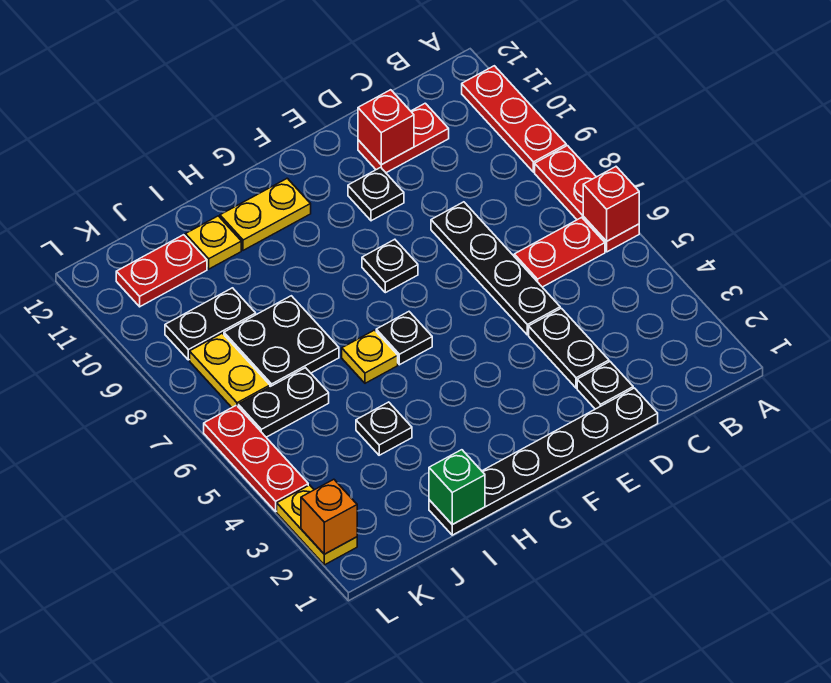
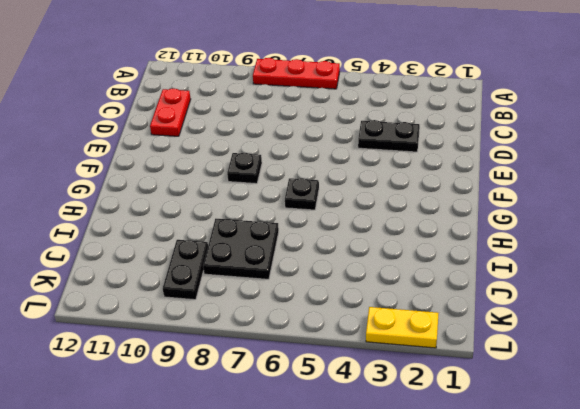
none -> red plate A9:A11 level 1
none -> red plate B6:C6 level 1
none -> black plate D1:I1 level 1

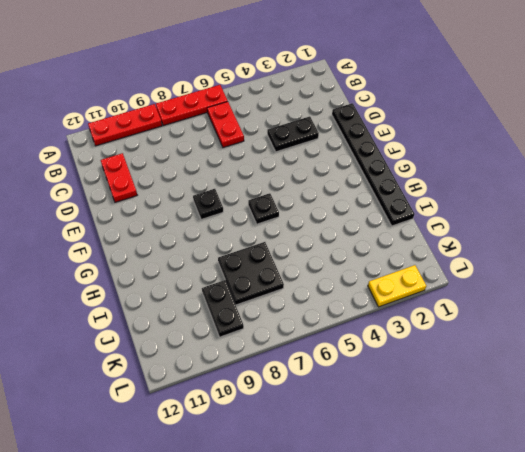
none -> black plate D2 level 1
none -> black plate D5:D8 level 1
none -> black plate E10 level 1

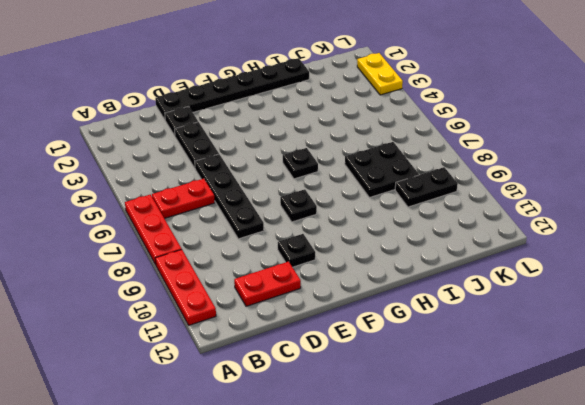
none -> yellow plate G11:H11 level 1
none -> yellow plate H6 level 1
none -> black plate I4 level 1

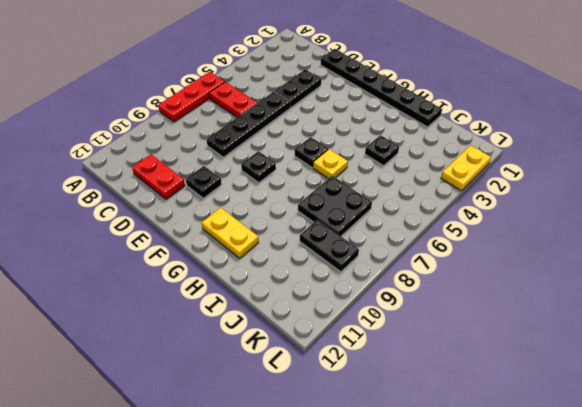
none -> red plate A9:A11 level 1
none -> black plate D2 level 1
none -> yellow plate I11 level 1

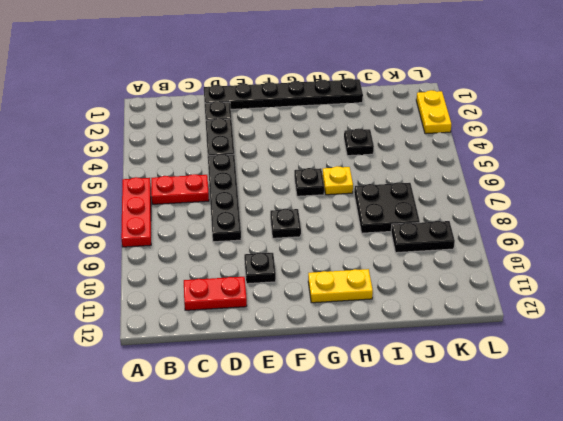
none -> red plate A9:A11 level 1
none -> yellow plate I11 level 1
none -> black plate J6:K6 level 1

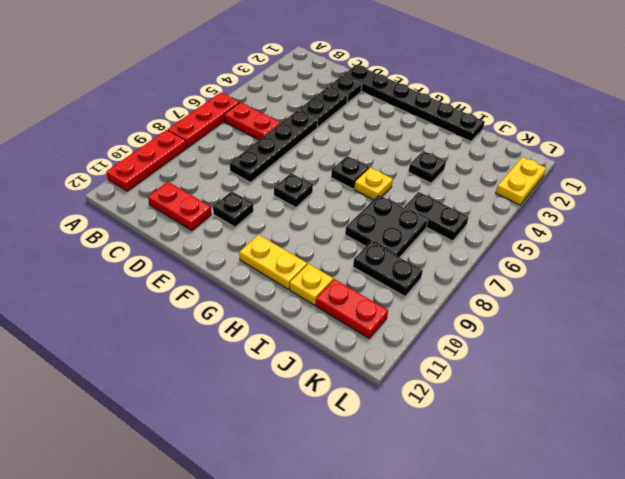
none -> yellow plate K7:K8 level 1
none -> red plate L4:L6 level 1
none -> red brick A6 level 2

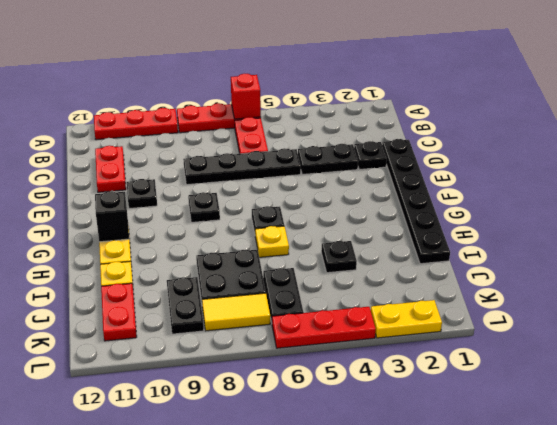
black brick G11 level 2 -> none
yellow tile K7:K8 level 1 -> yellow plate K7:K8 level 1
none -> red brick D11 level 2
none -> green brick I1 level 2
none -> orange brick L2 level 2

